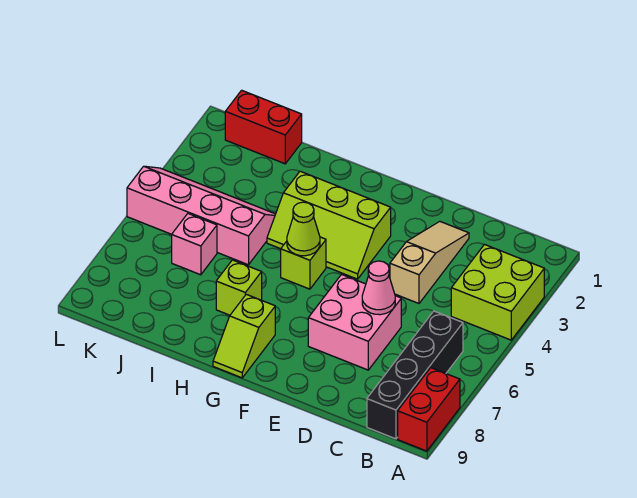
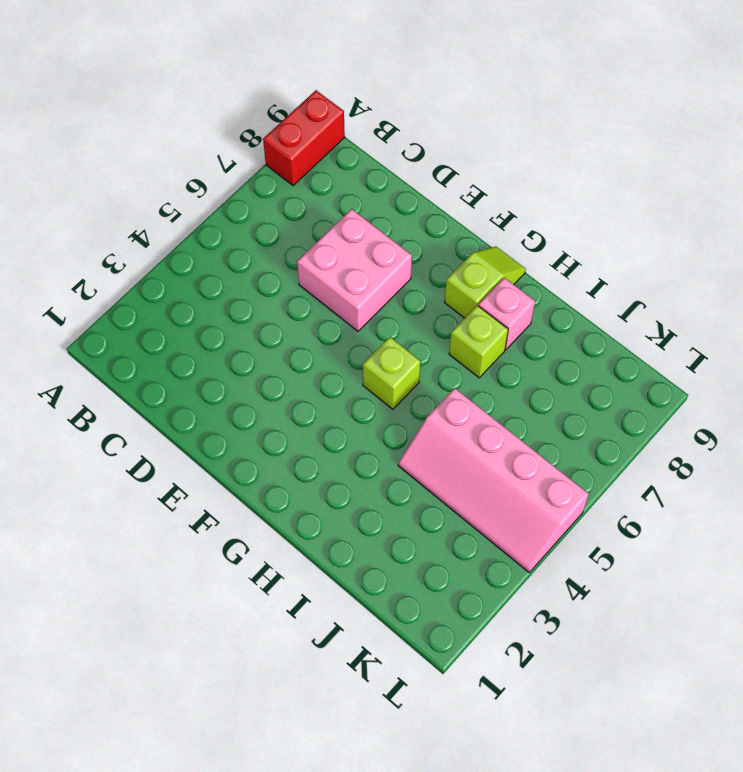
pink brick H8 level 1 -> pink brick J6 level 1
none -> lime brick A3:B4 level 1
none -> black brick B6:B9 level 1
none -> tan slope D2:D4 level 1 top 4

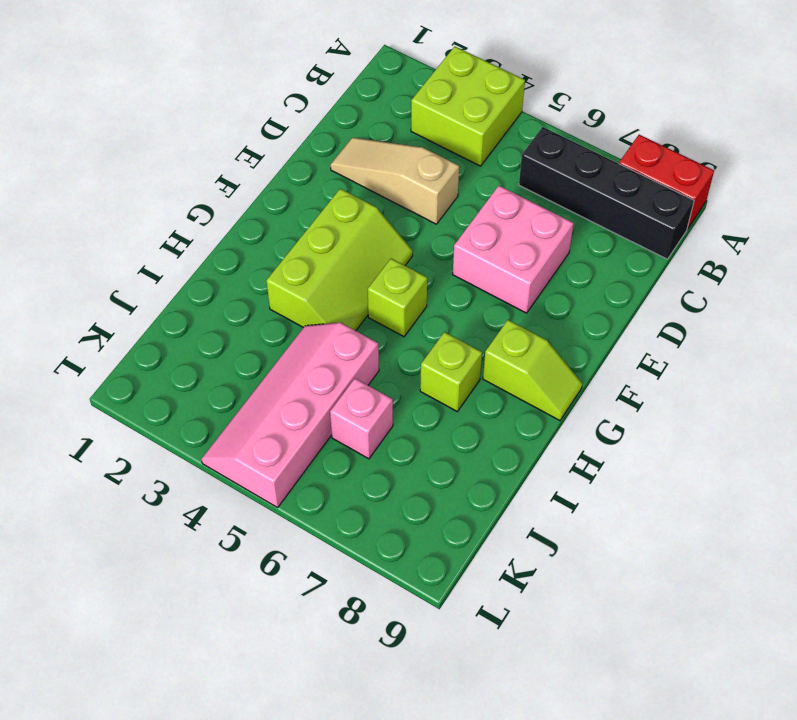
none -> red brick J1:K1 level 1
none -> pink cone D6 level 2
none -> lime cone G5 level 2

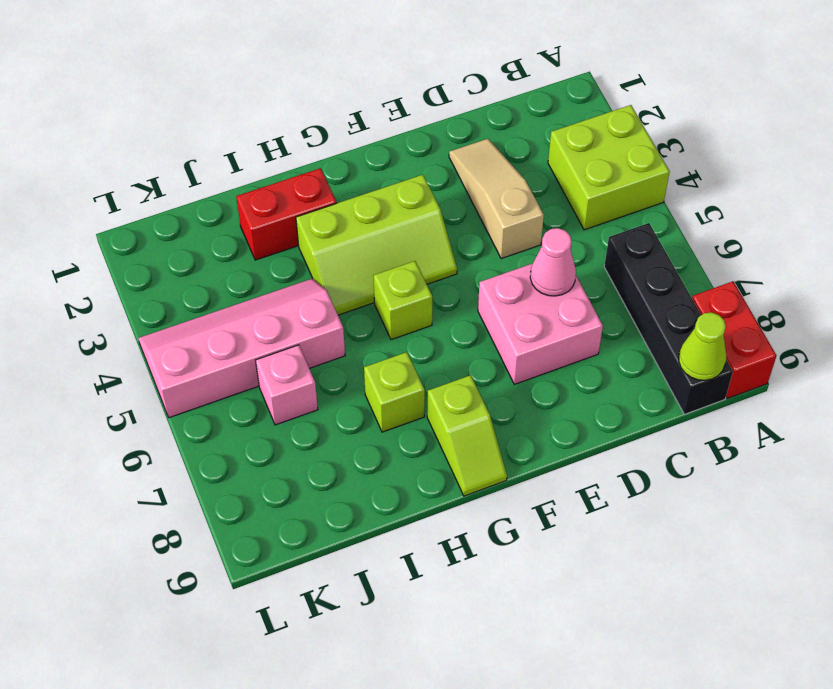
lime cone B9 level 2 -> lime cone G5 level 2
red brick H2:I2 level 1 -> red brick J1:K1 level 1

